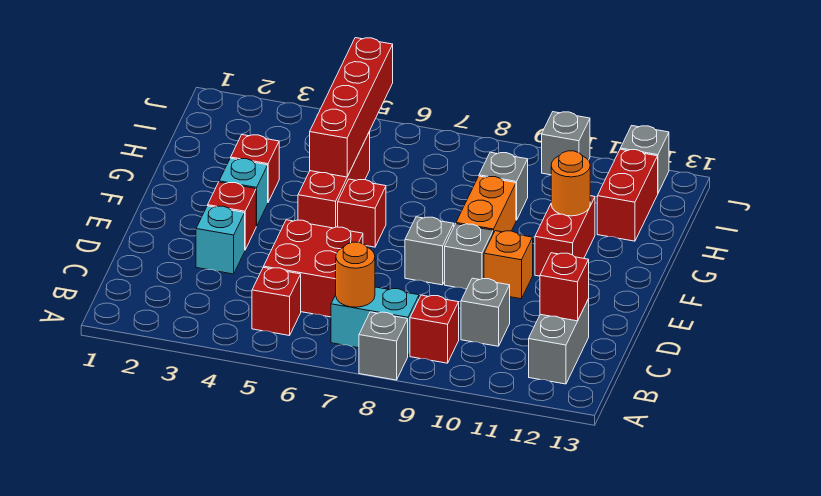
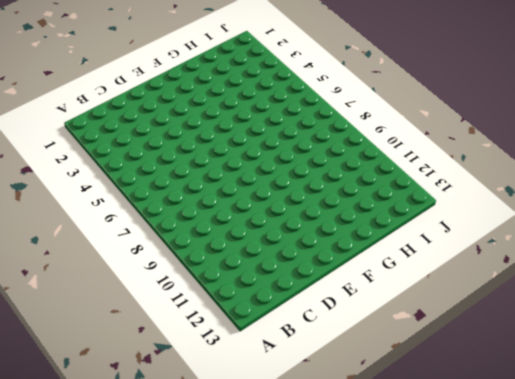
none -> grey brick A8 level 1
none -> red brick B5 level 1
none -> cyan brick B7:B8 level 1

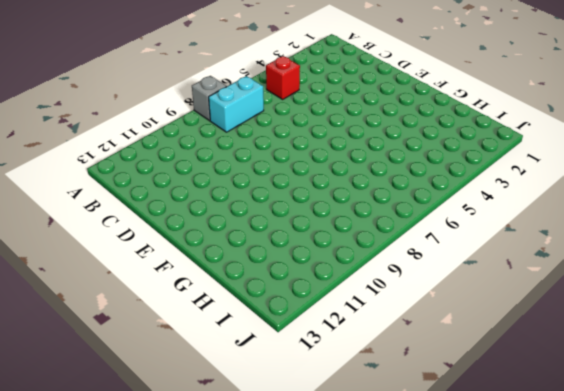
none -> red brick B9 level 1
none -> grey brick B12:C12 level 1
none -> red brick C5:D6 level 1

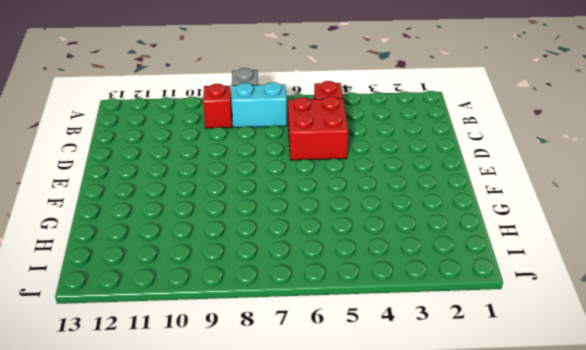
none -> grey brick B12:C12 level 1
none -> grey brick C10 level 1
none -> cyan brick D3 level 1

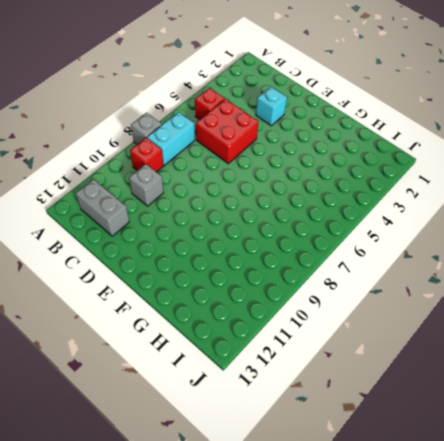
none -> red brick E3 level 1
none -> grey brick E8 level 1
none -> grey brick E9 level 1

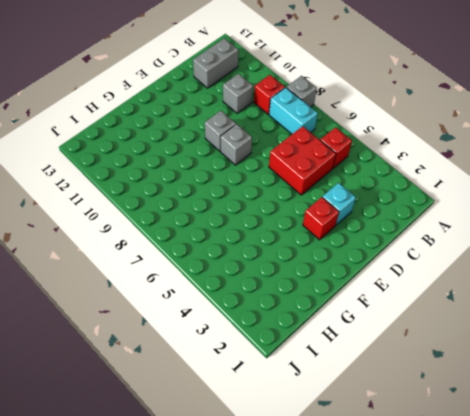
none -> orange brick E10 level 1
none -> cyan brick F3 level 1
none -> red brick F5:H5 level 1

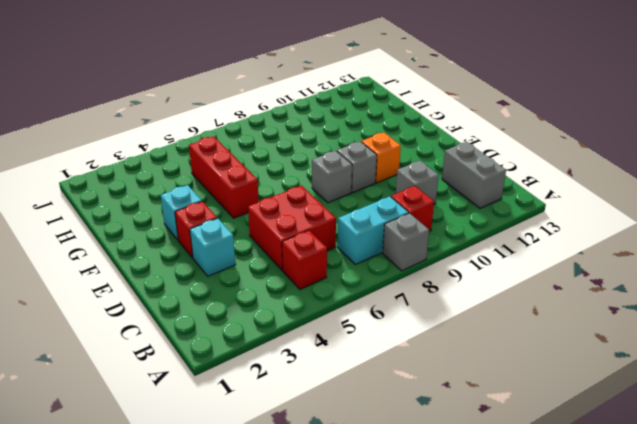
none -> red brick F6 level 1
none -> orange brick F9:G9 level 1
none -> red brick F11:G11 level 1

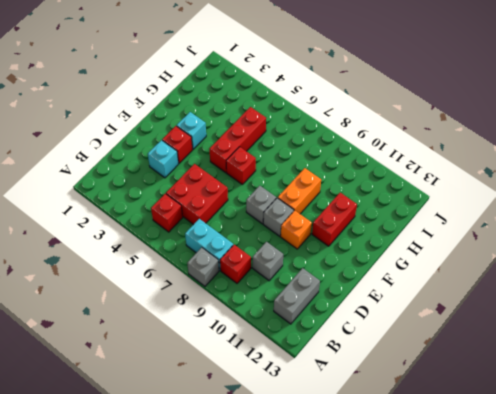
none -> red brick G3 level 1
none -> grey brick H9 level 1
none -> red brick H12:I12 level 1

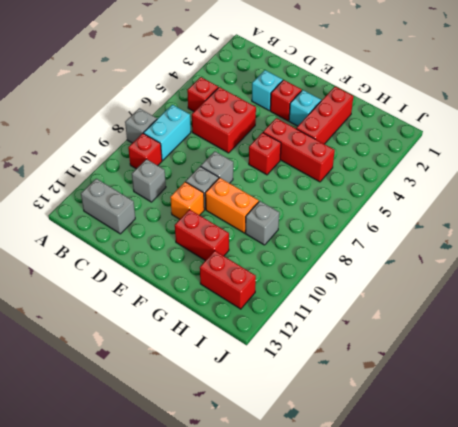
red brick G2:G4 level 1 -> red brick G3 level 1
none -> grey brick J10 level 1
none -> grey brick J12 level 1
none -> orange round brick B7 level 2

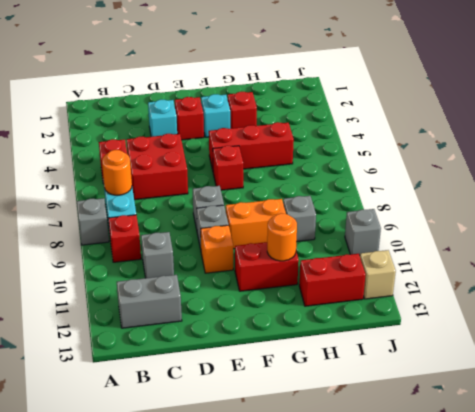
tan brick J12 level 1 -> grey brick J12 level 1
none -> red brick C12 level 2
none -> red brick G5:J5 level 2

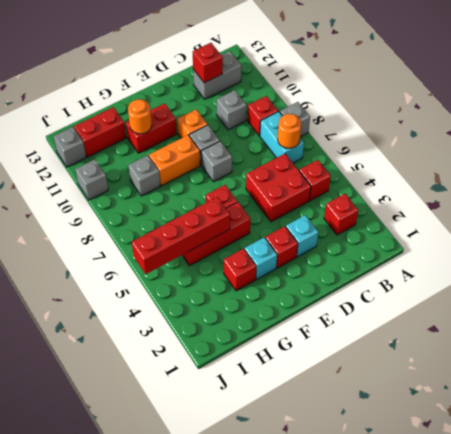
red brick B3 level 1 -> none

